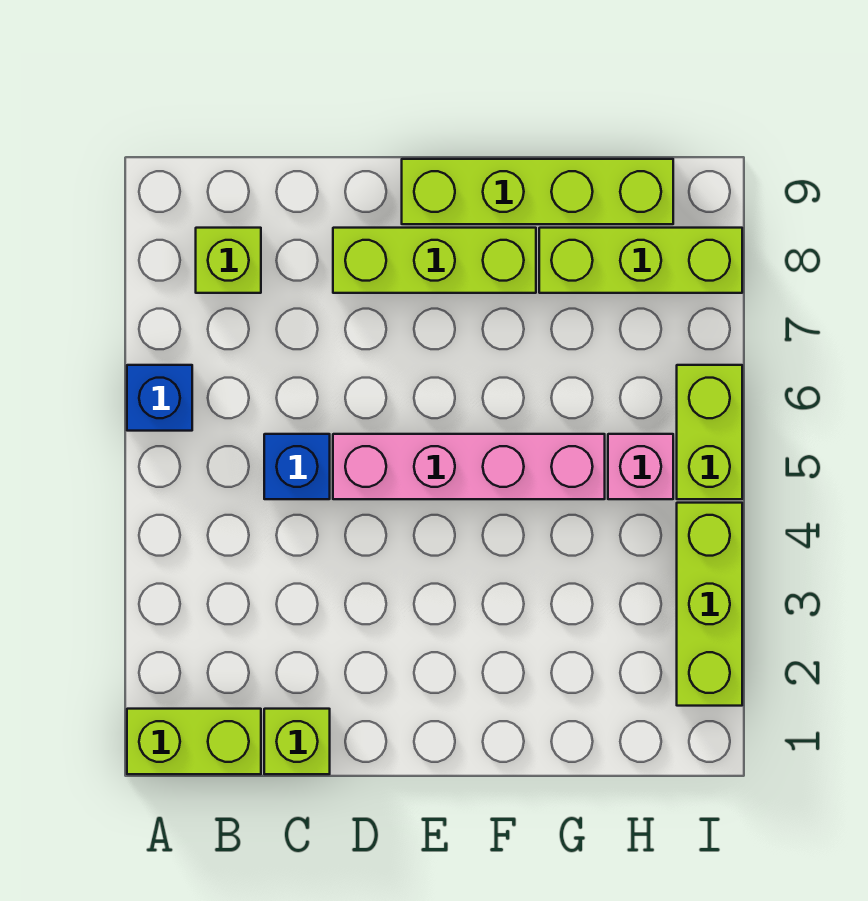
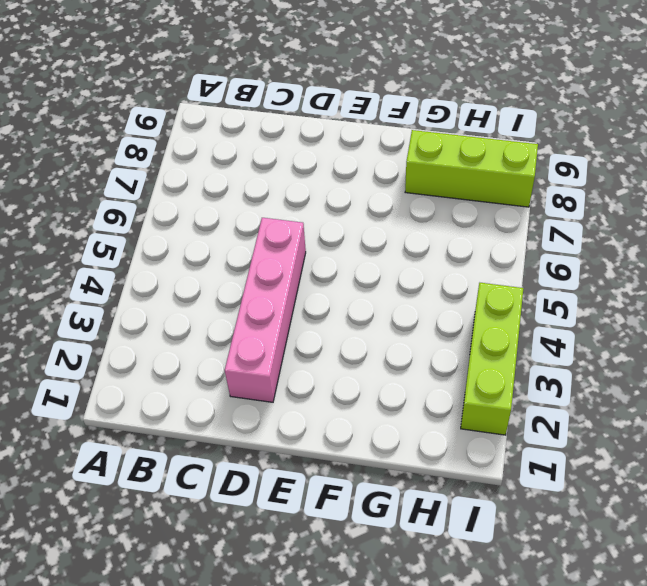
pink brick D2:D5 level 1 -> pink brick D5:G5 level 1
none -> lime brick A1:B1 level 1
none -> blue brick A6 level 1
none -> lime brick B8 level 1

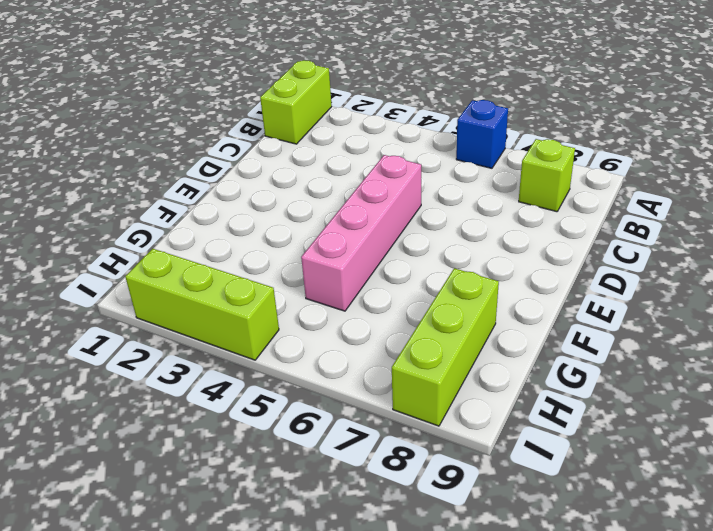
none -> lime brick C1 level 1
none -> blue brick C5 level 1
none -> lime brick D8:F8 level 1

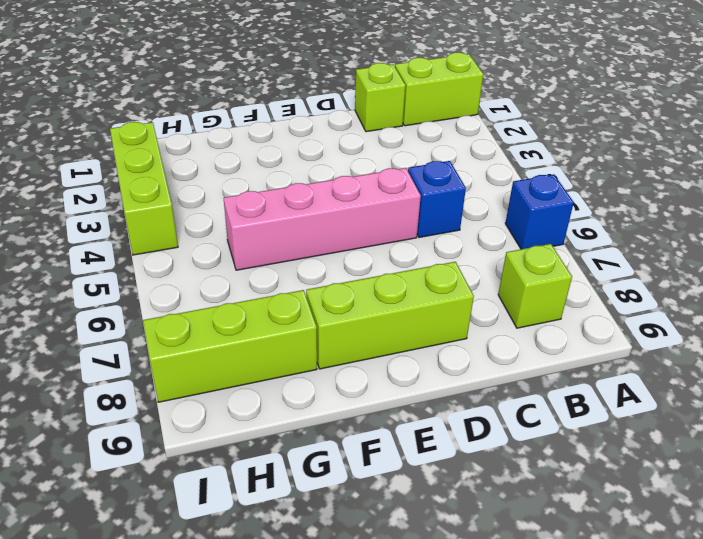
none -> lime brick E9:H9 level 1
none -> pink brick H5 level 1
none -> lime brick I5:I6 level 1

